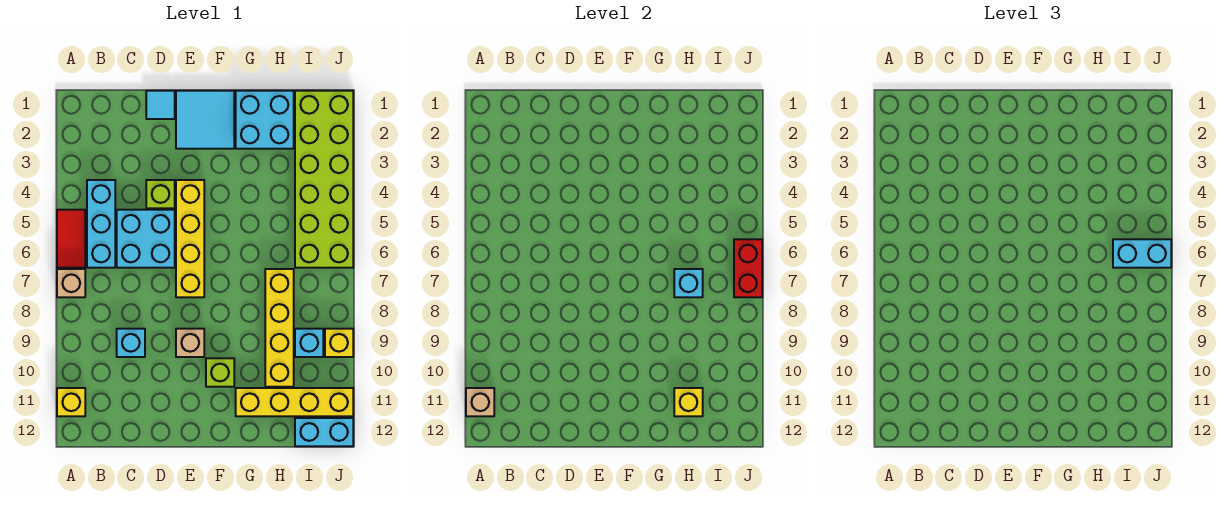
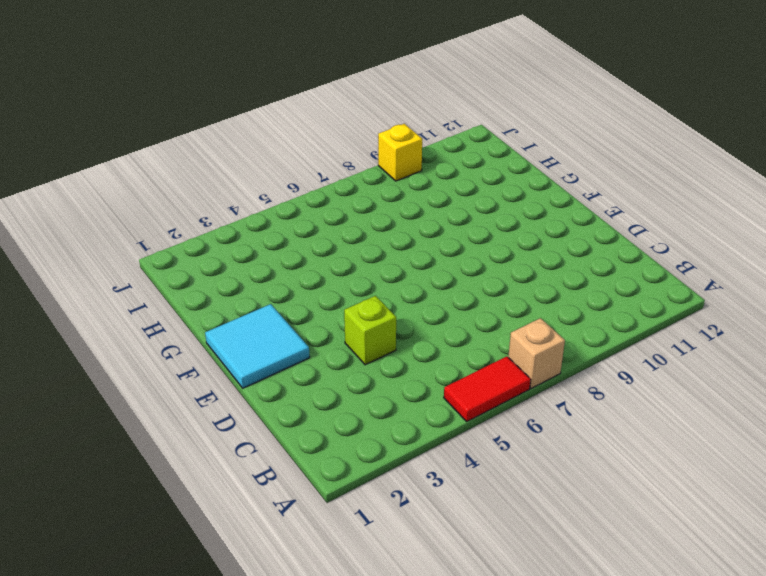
none -> yellow brick A11 level 1
none -> cyan brick B4:B6 level 1
none -> cyan brick C5:D6 level 1

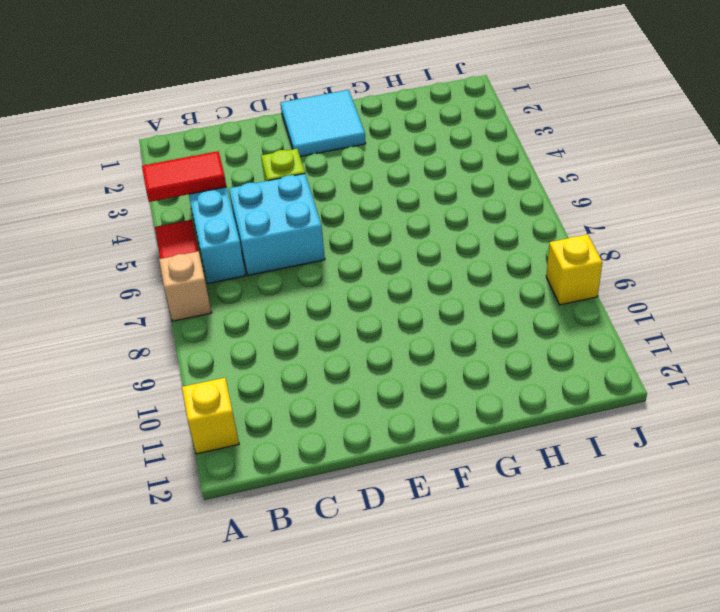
red tile A4:B4 level 2 -> none
none -> cyan brick C9 level 1
none -> cyan tile D1 level 1
none -> yellow brick E4:E7 level 1

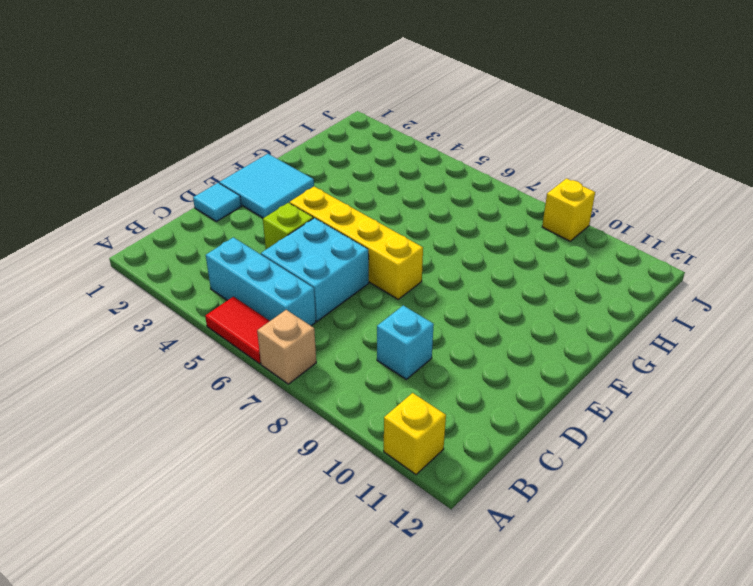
none -> tan brick E9 level 1
none -> lime brick F10 level 1
none -> cyan brick G1:H2 level 1

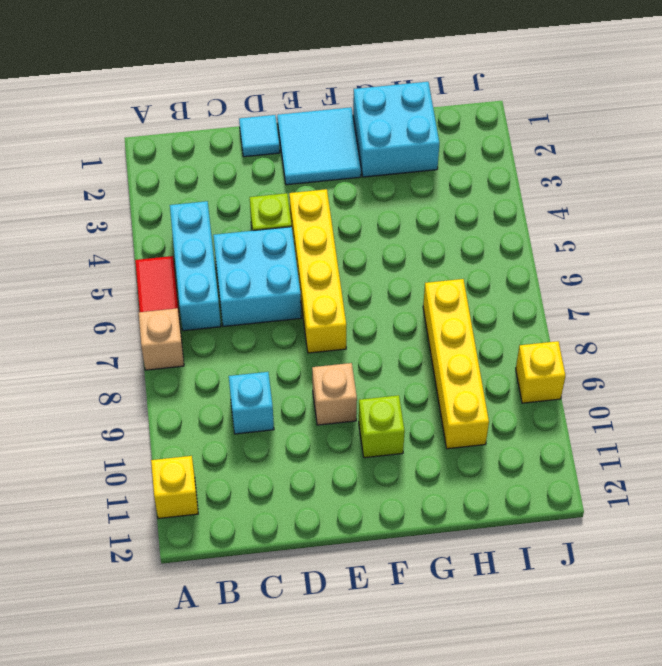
none -> yellow brick G11:J11 level 1
none -> lime brick I1:J6 level 1
none -> cyan brick I9 level 1

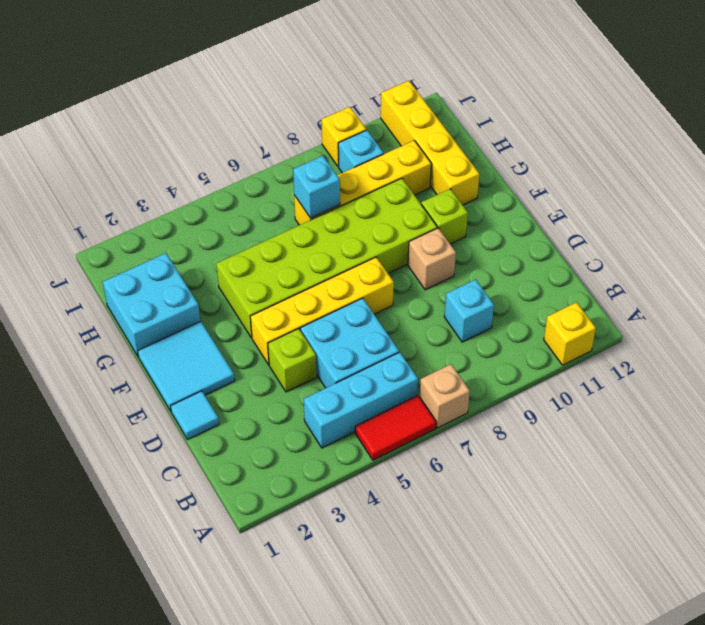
lime brick F4:G9 level 1 -> lime brick I1:J6 level 1
none -> cyan brick I12:J12 level 1
none -> tan brick A11 level 2
none -> yellow brick H11 level 2

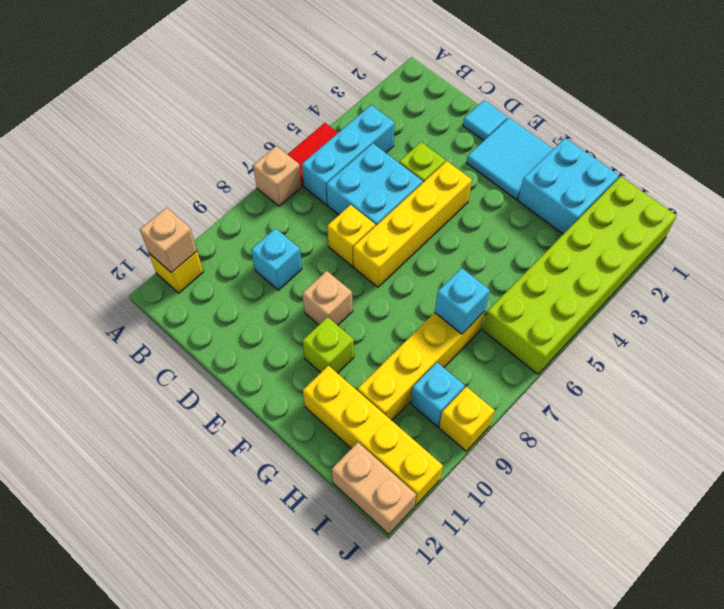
yellow brick D7 level 1 -> yellow brick H11 level 2
tan brick I12:J12 level 1 -> cyan brick I12:J12 level 1
none -> red brick J6:J7 level 2
none -> cyan brick I6:J6 level 3

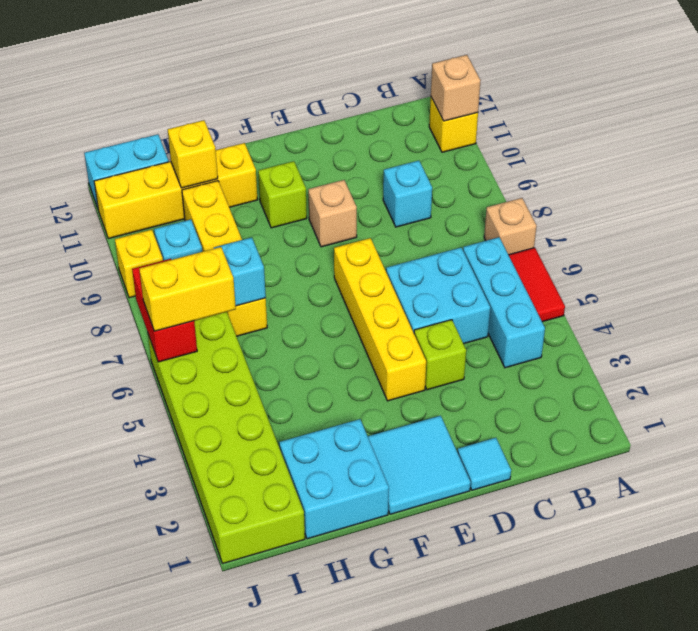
yellow brick I6:J6 level 3 -> cyan brick I6:J6 level 3

